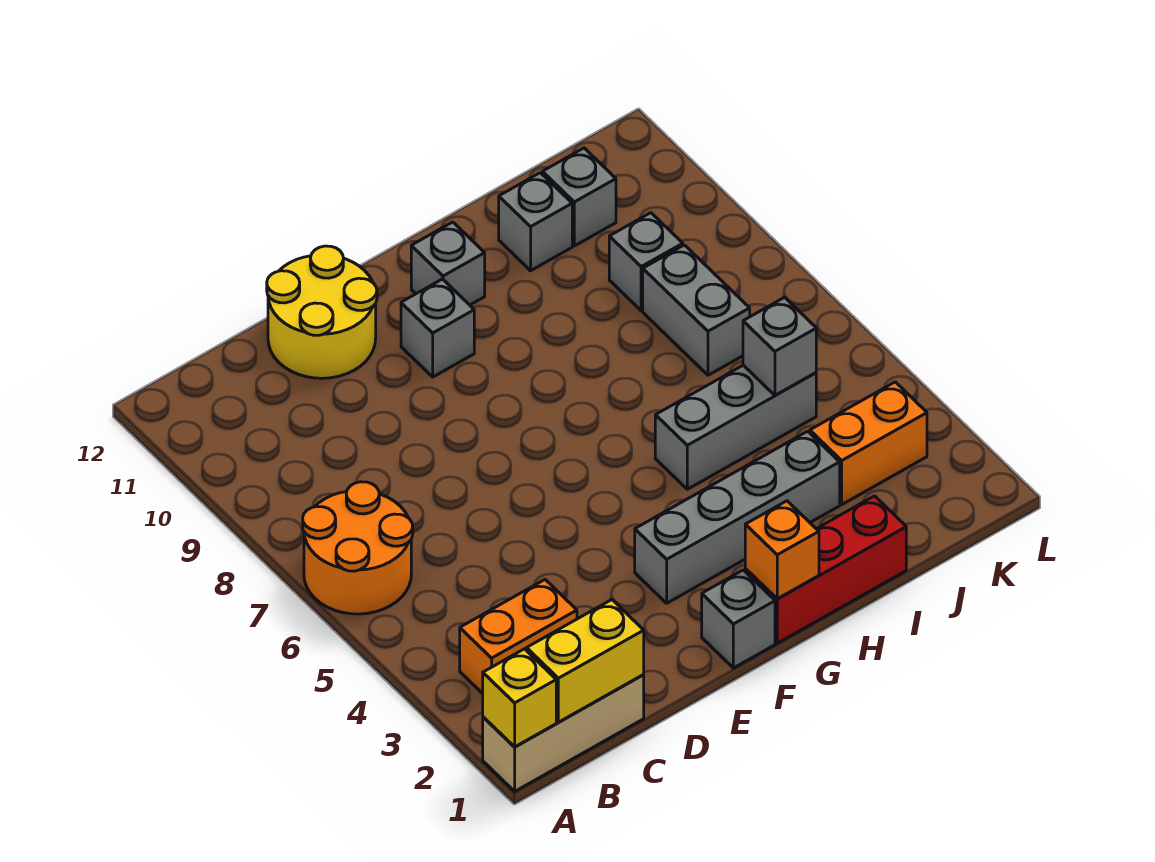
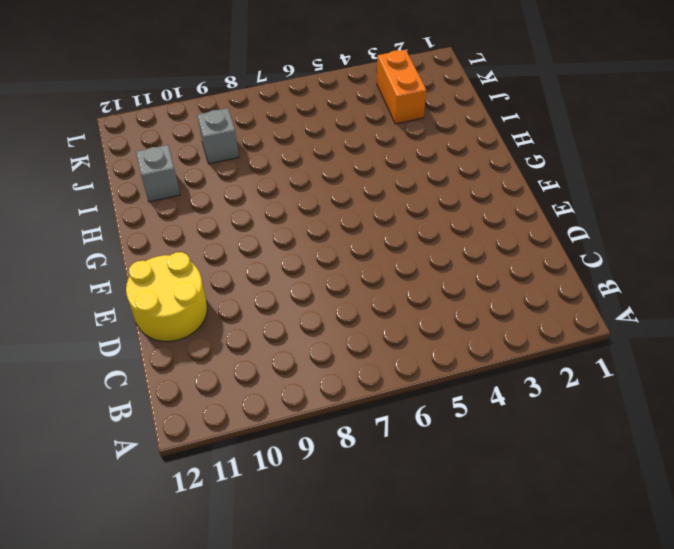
none -> tan brick A1:C1 level 1
none -> orange round brick A6:B7 level 1
none -> orange brick B3:C3 level 1

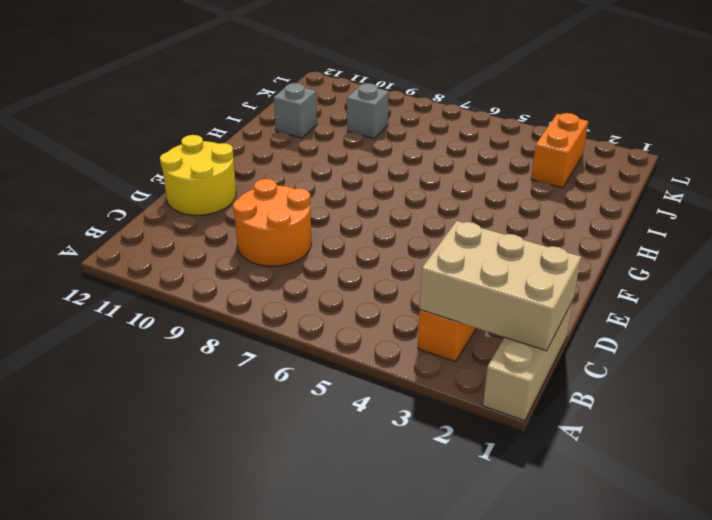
tan brick B1:C3 level 2 -> yellow brick B1:C1 level 2
orange round brick C8:D9 level 1 -> orange round brick A6:B7 level 1
none -> grey brick F1 level 1
none -> grey brick F3:I3 level 1
none -> grey brick F10 level 1

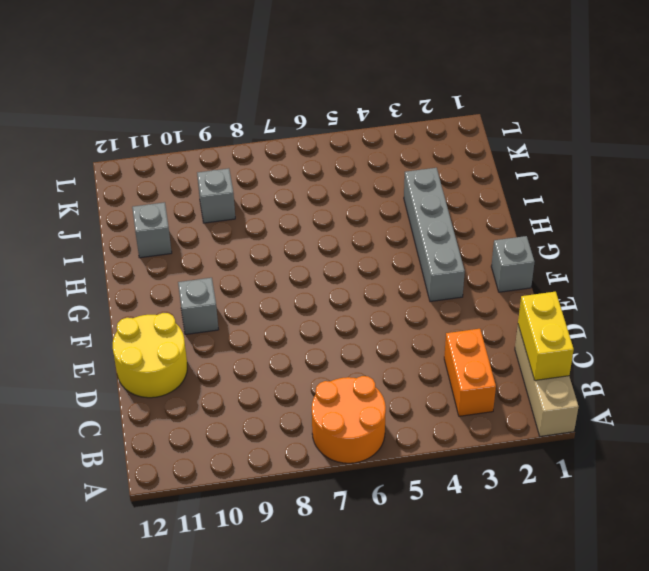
none -> red brick G1:I1 level 1
none -> grey brick G11 level 1
none -> grey brick H5:J5 level 1

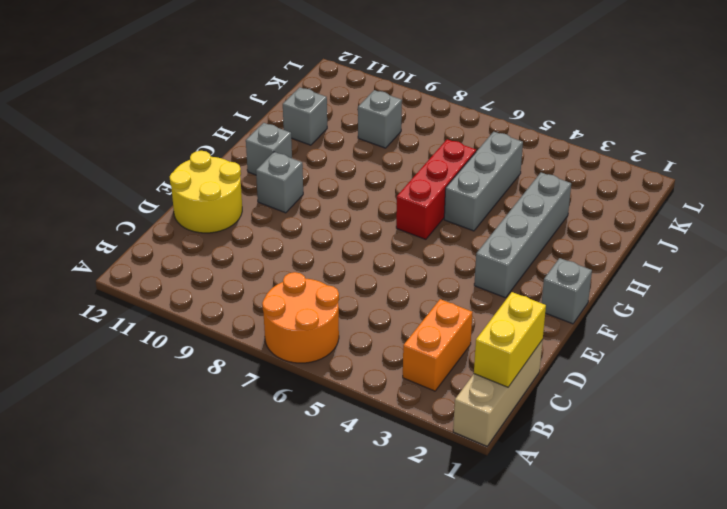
red brick G6:I6 level 1 -> red brick G1:I1 level 1
none -> orange brick J3:K3 level 1
none -> grey brick J7:J8 level 1
none -> grey brick J11 level 1

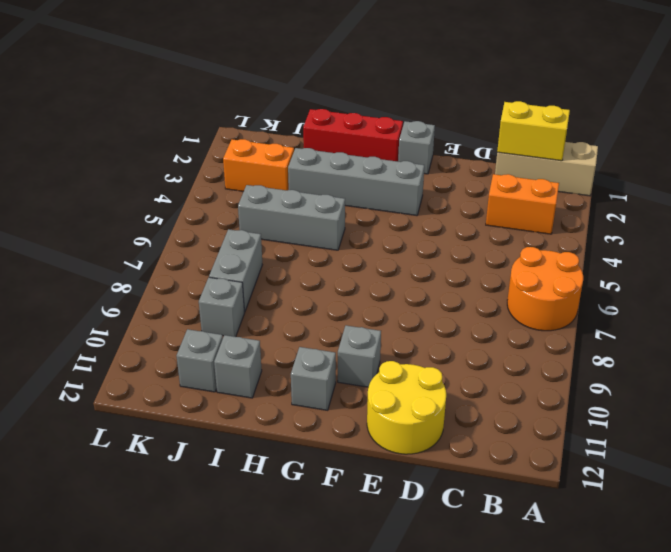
none -> yellow brick A1 level 2
none -> orange brick G1 level 2
none -> grey brick J5 level 2

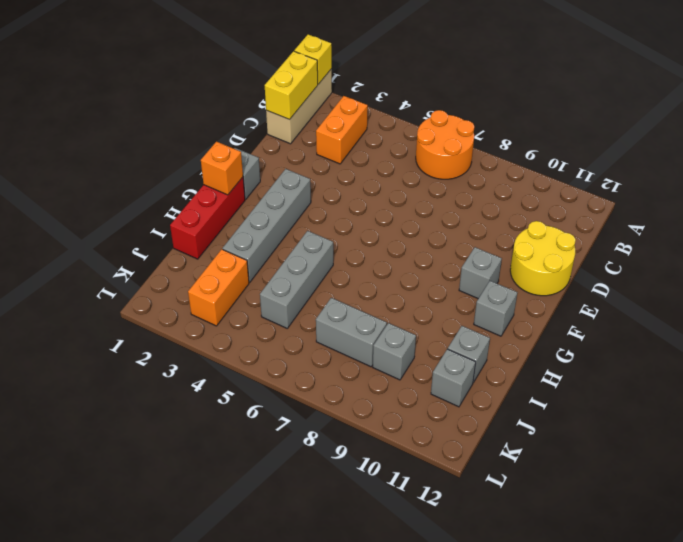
none -> grey brick J5 level 2

